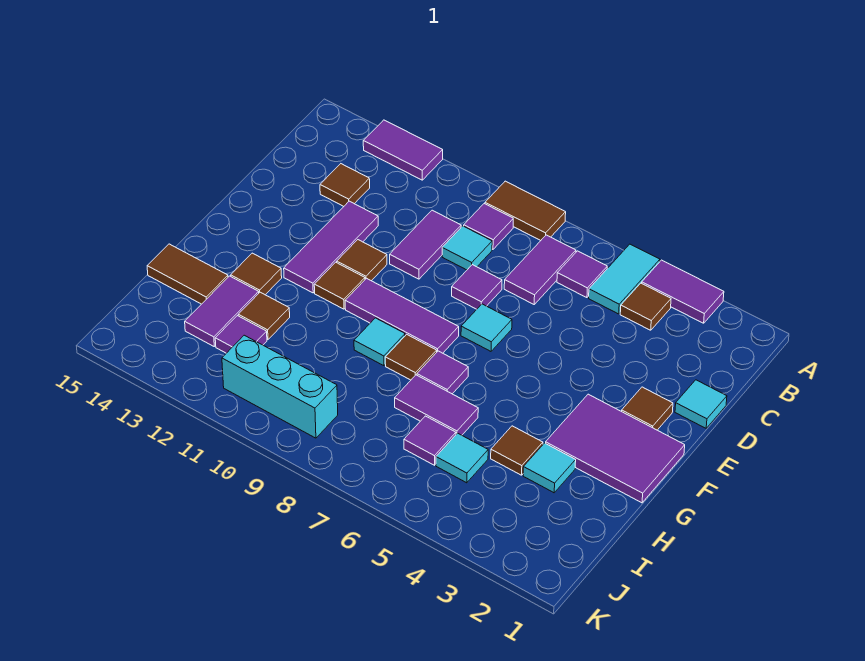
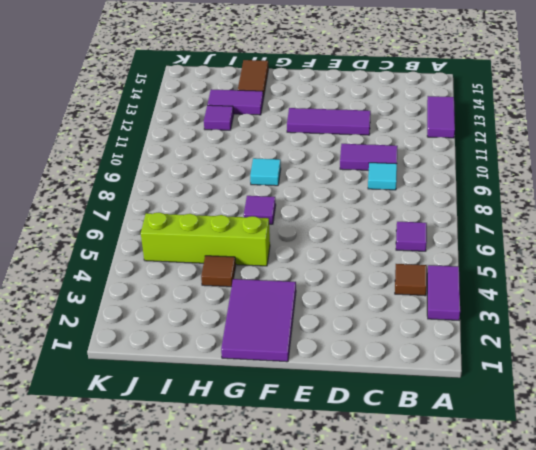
lime brick G5:J5 level 1 -> cyan tile I5 level 1
none -> cyan tile A5:B5 level 1
none -> brown tile A8:A9 level 1
none -> purple tile B7:C7 level 1
none -> purple tile B9 level 1

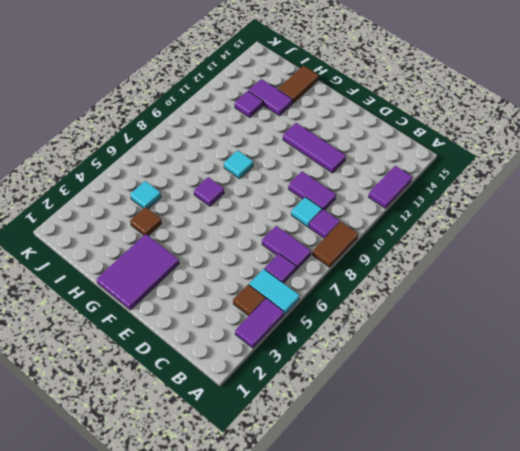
none -> brown tile C13 level 1
none -> cyan tile D1 level 1
none -> purple tile D8 level 1
none -> brown tile E2 level 1

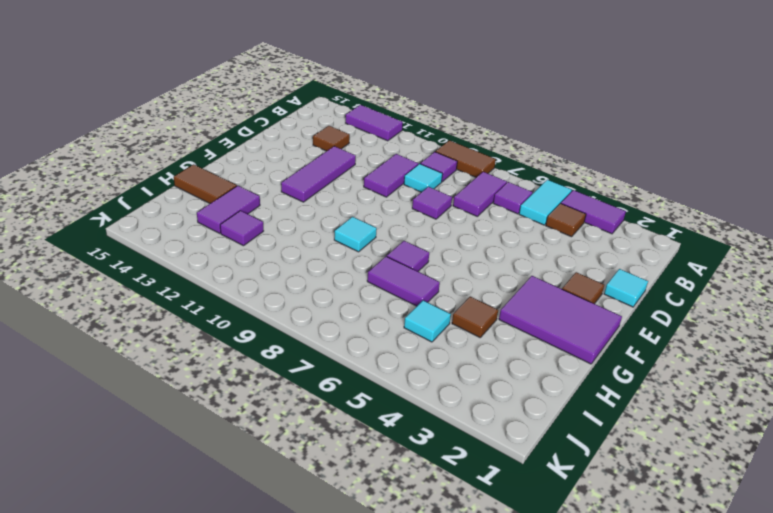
none -> cyan tile E7 level 1
none -> brown tile E11 level 1
none -> purple tile F8:F10 level 1
none -> brown tile F11 level 1

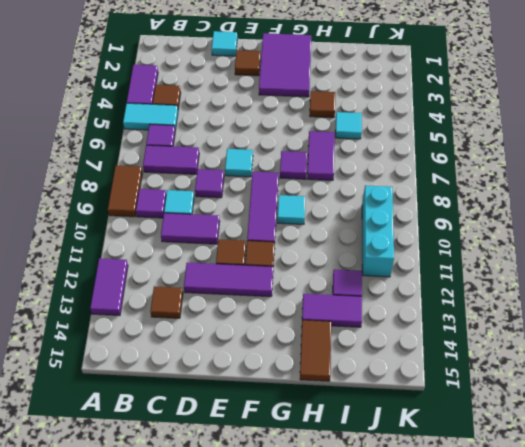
none -> brown tile G8 level 1
none -> brown tile G13 level 1
none -> cyan tile H3 level 1
none -> brown tile H12 level 1

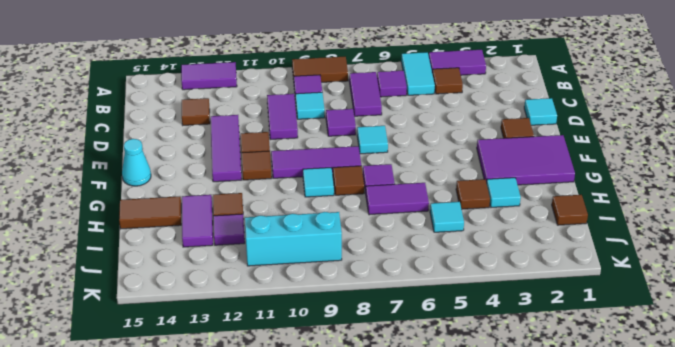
cyan cone F15 level 1 -> none
brown tile I1 level 1 -> brown tile G13 level 1
none -> purple tile I6 level 1

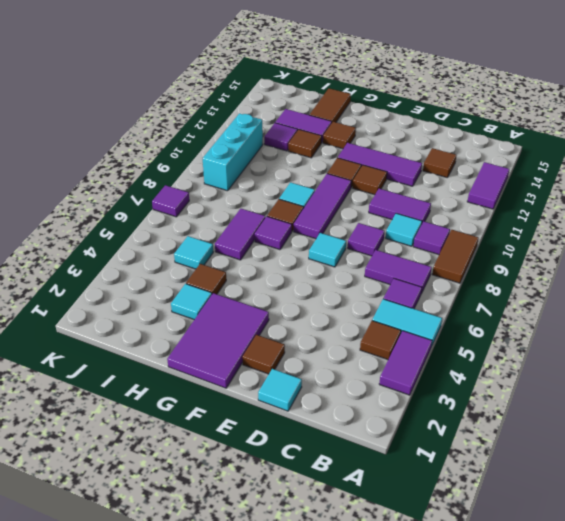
purple tile K7 level 1 -> purple tile I6 level 1

